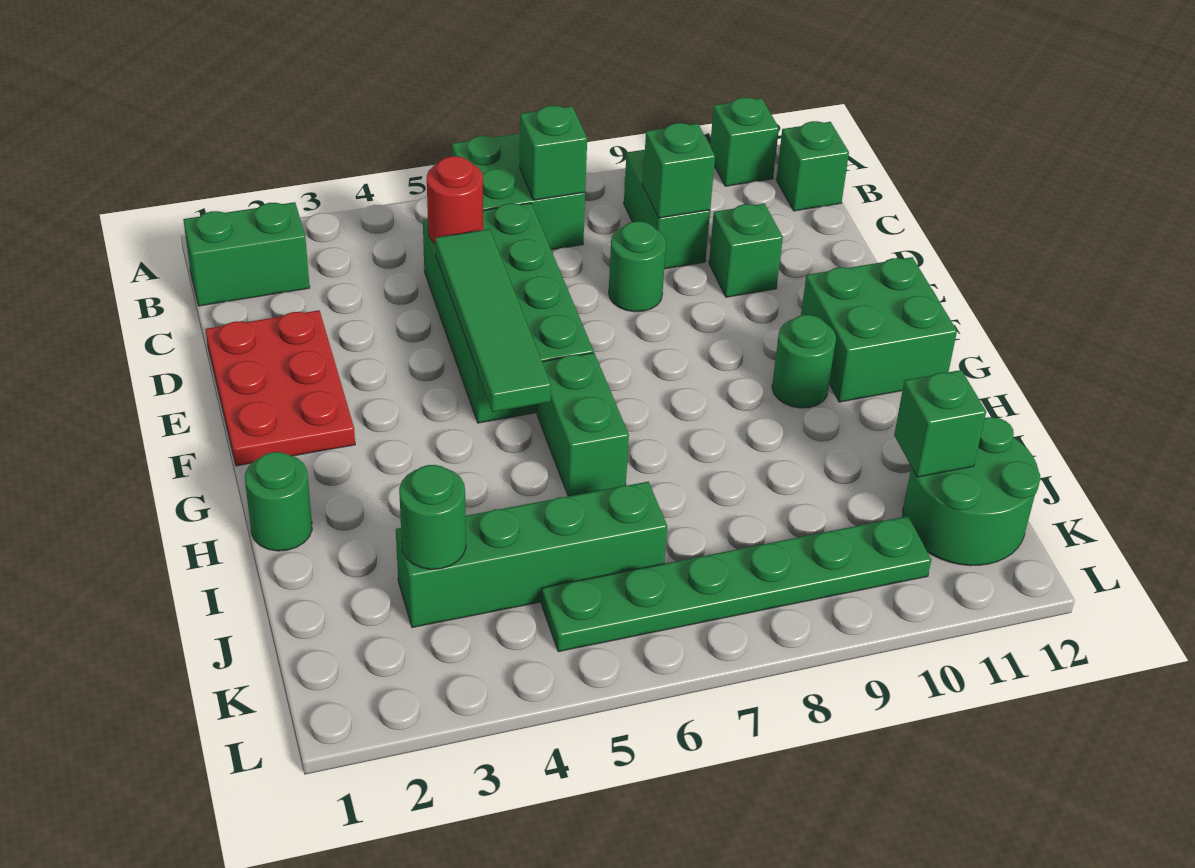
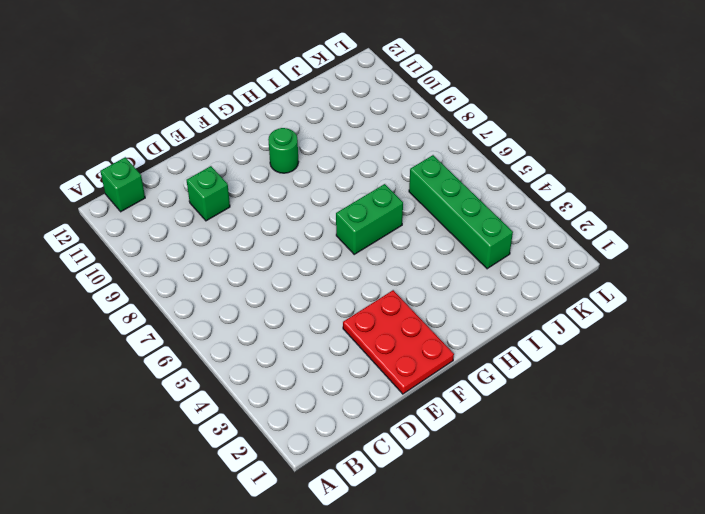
red plate E1:F3 level 1 -> red plate D1:F2 level 1
none -> green brick A6:B7 level 1
none -> green brick A11 level 1
none -> green brick B1:B2 level 1

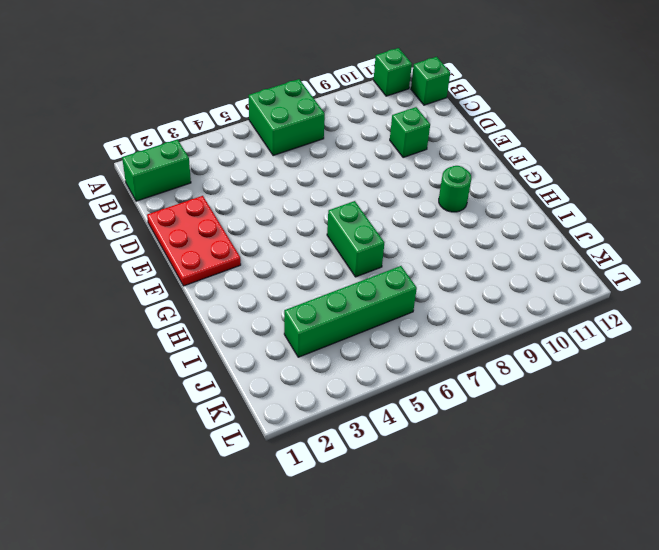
none -> green brick B9:C9 level 1
none -> green brick C5:F6 level 1
none -> green round brick D8 level 1

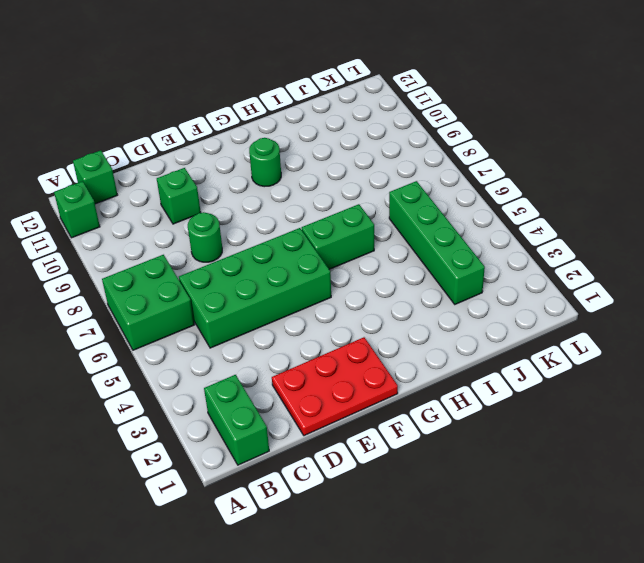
none -> green brick B9:C9 level 1
none -> green brick F11:G12 level 1
none -> green round brick H1 level 1

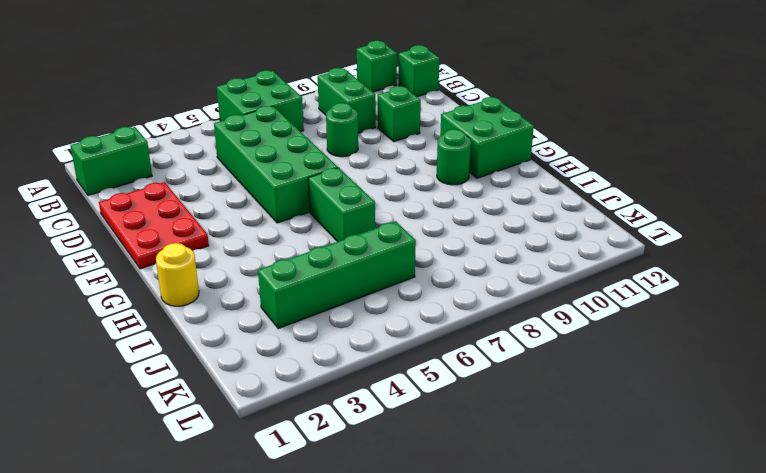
yellow round brick H1 level 1 -> green round brick H1 level 1
none -> green round brick J11:K12 level 1
none -> green plate K5:K10 level 1
none -> green brick B7 level 2

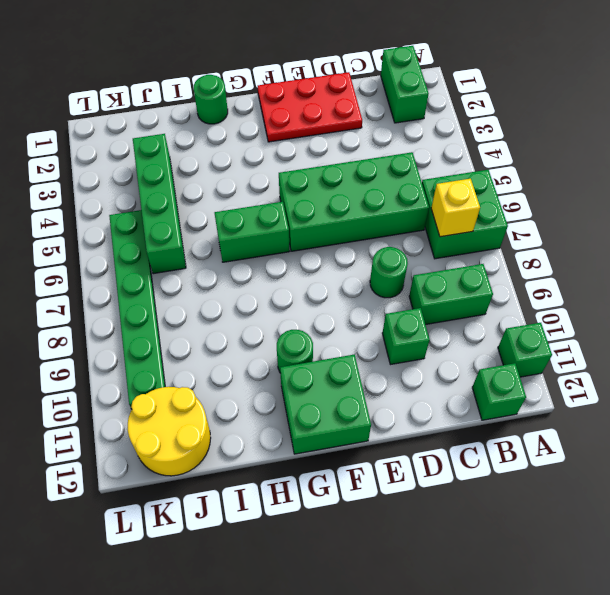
yellow brick B7 level 2 -> green brick B7 level 2
yellow round brick J11:K12 level 1 -> green round brick J11:K12 level 1
none -> red round brick C5 level 2
none -> green brick C9 level 2
none -> green tile D5:G5 level 2

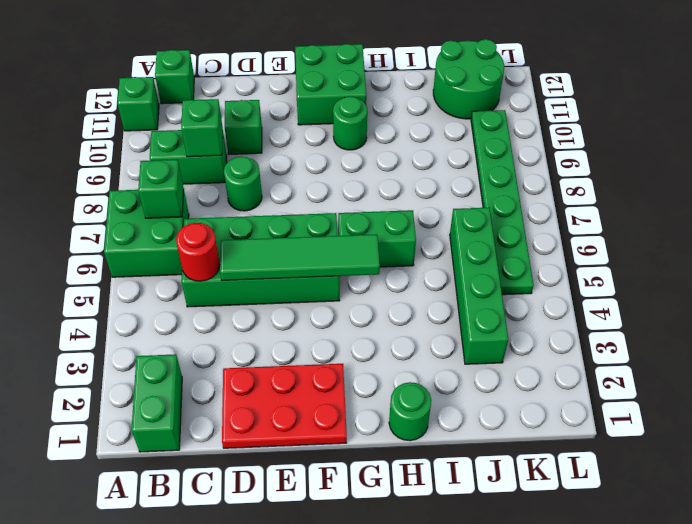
none -> green round brick J3 level 2
none -> green brick J11 level 2

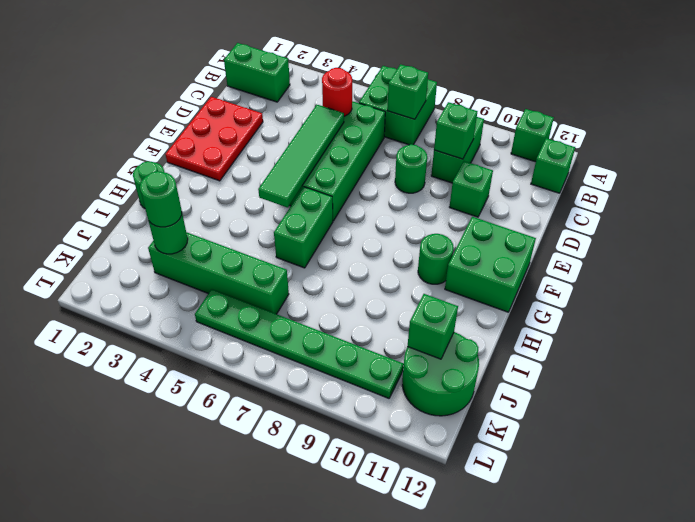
green round brick J3 level 3 -> none

